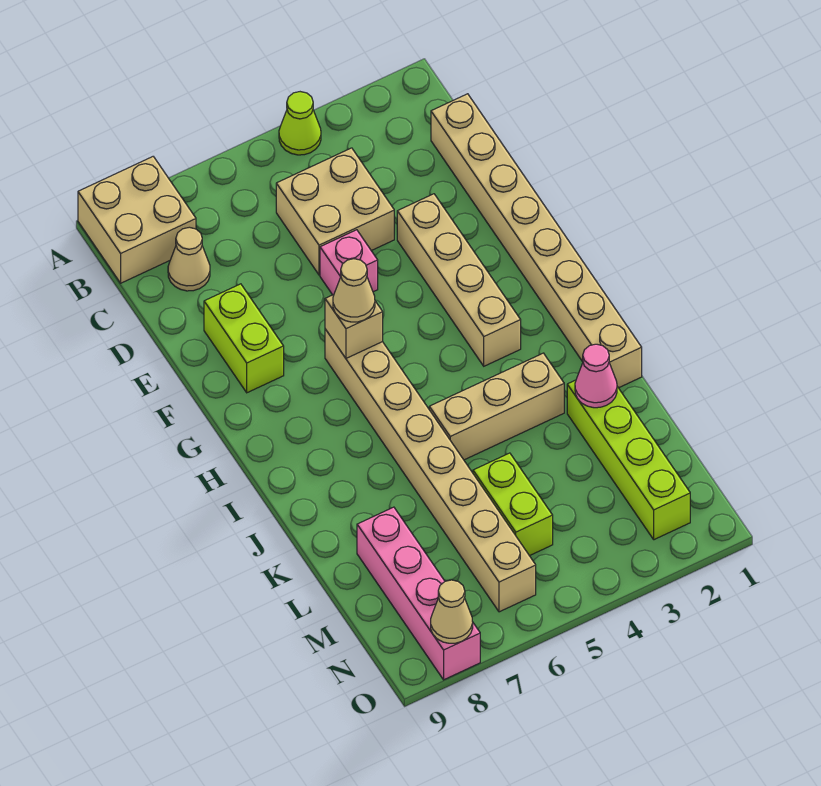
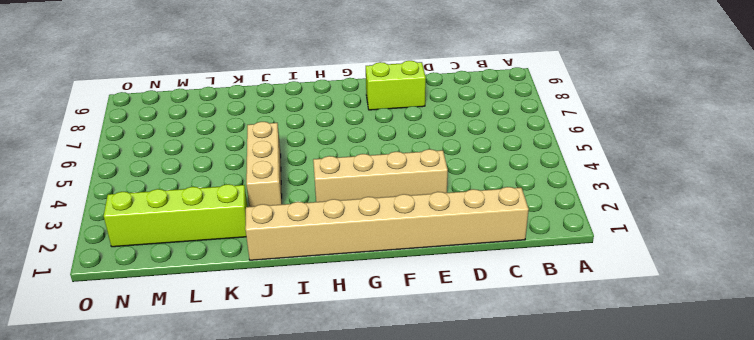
none -> lime cone A4 level 1
none -> tan brick A8:B9 level 1
none -> tan brick C4:D5 level 1

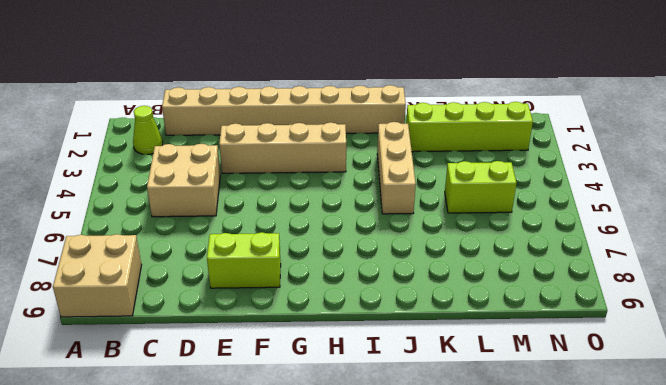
lime cone B2 level 1 -> lime cone A4 level 1
none -> tan cone C8 level 1
none -> pink brick E5 level 1
none -> tan brick G6:N6 level 1

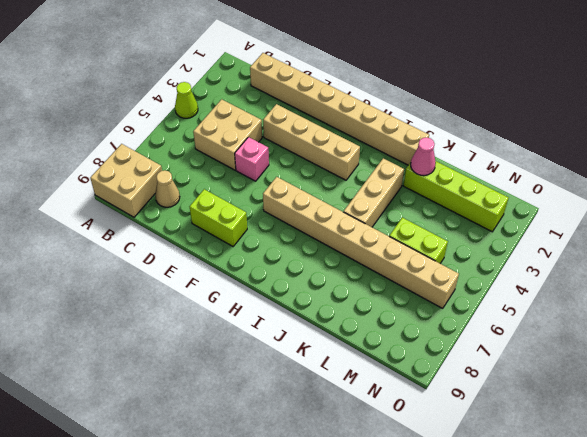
none -> pink brick L8:O8 level 1
none -> tan brick G6 level 2
none -> tan cone O8 level 2

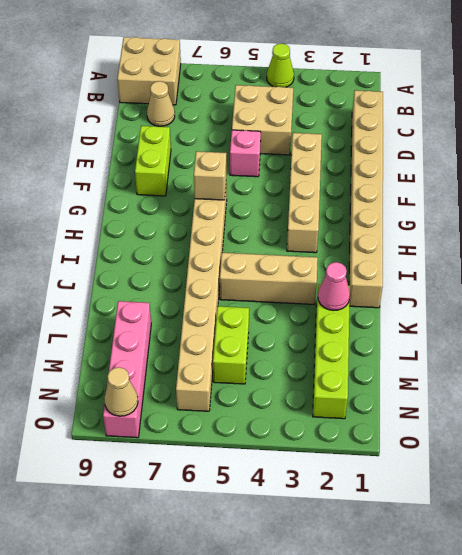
none -> tan cone G6 level 3

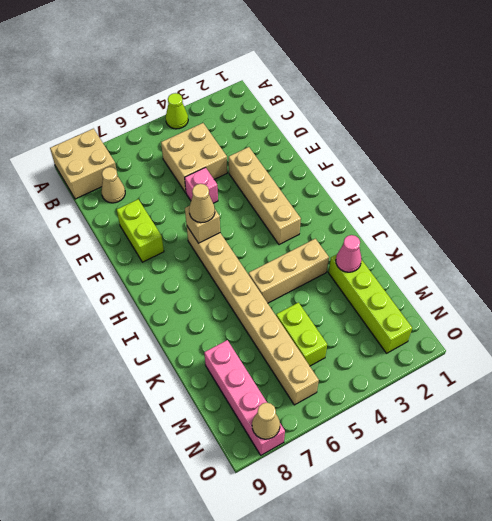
none -> tan brick C1:J1 level 1

